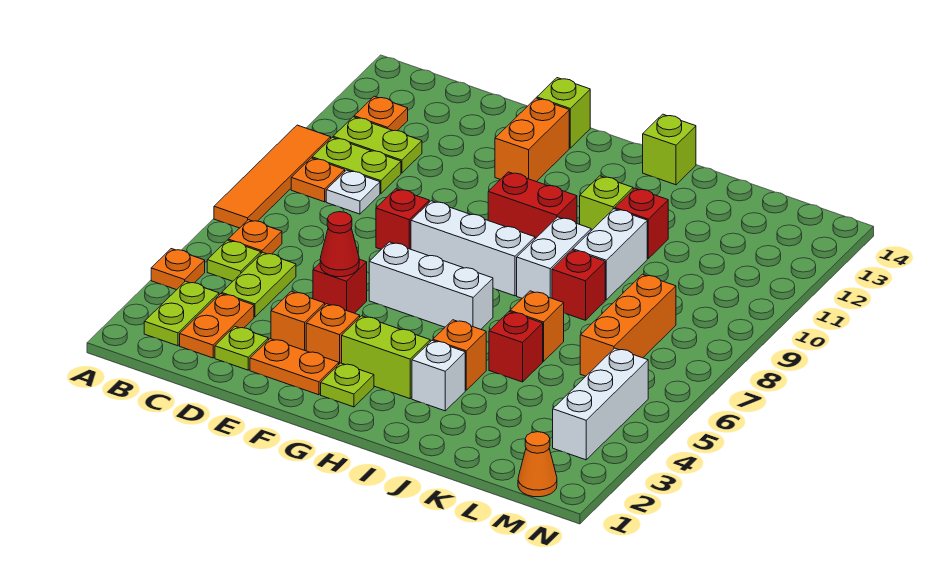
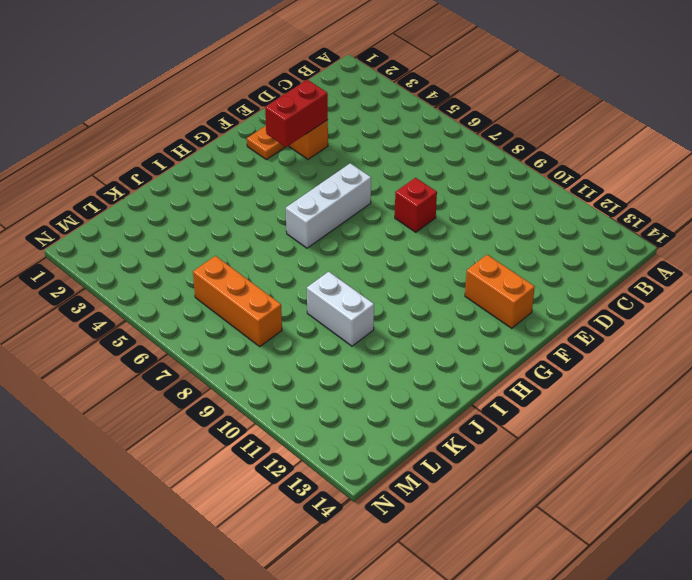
red brick E3:F3 level 2 -> red brick G10:H10 level 1
none -> orange plate A4 level 1
none -> orange tile A7:A10 level 1
none -> lime plate B2:B3 level 1
none -> lime plate B5 level 1

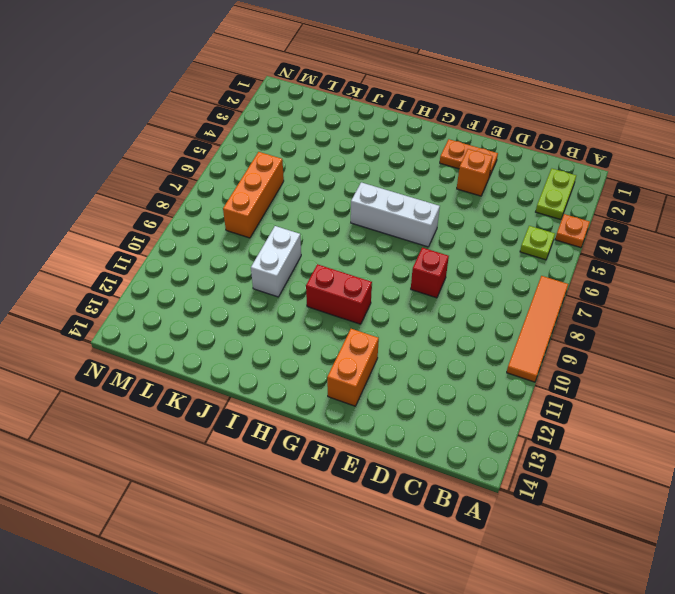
none -> orange plate B6 level 1
none -> orange plate B9 level 1
none -> lime plate B10:C10 level 1
none -> lime plate B11:C11 level 1

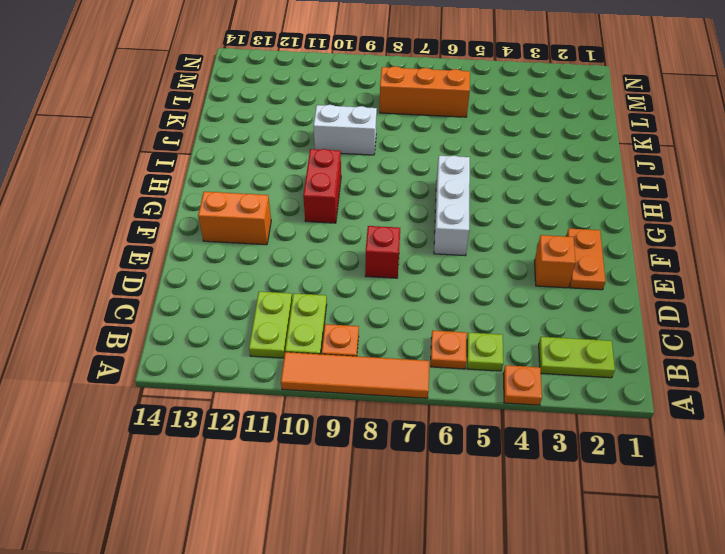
none -> orange plate B12 level 1
none -> orange plate C2:C3 level 1
none -> lime plate C4:C5 level 1
none -> white plate C9 level 1

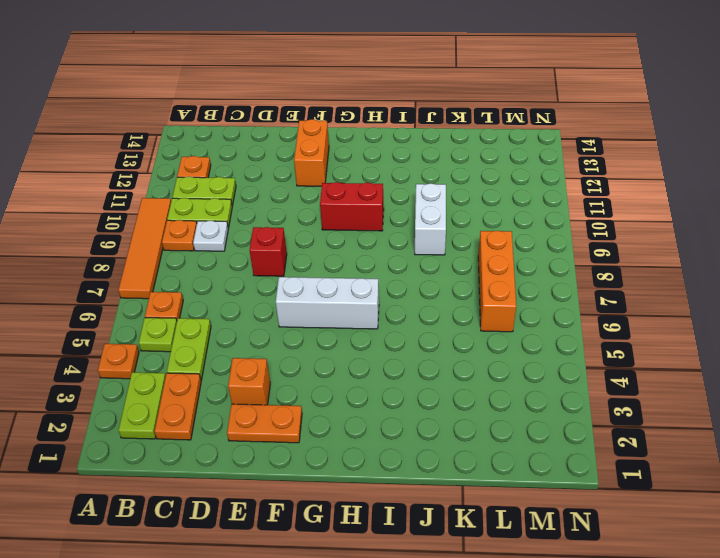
none -> lime plate D2 level 1
none -> red brick E5 level 1
none -> orange brick F3 level 1
none -> white brick F8:H8 level 1

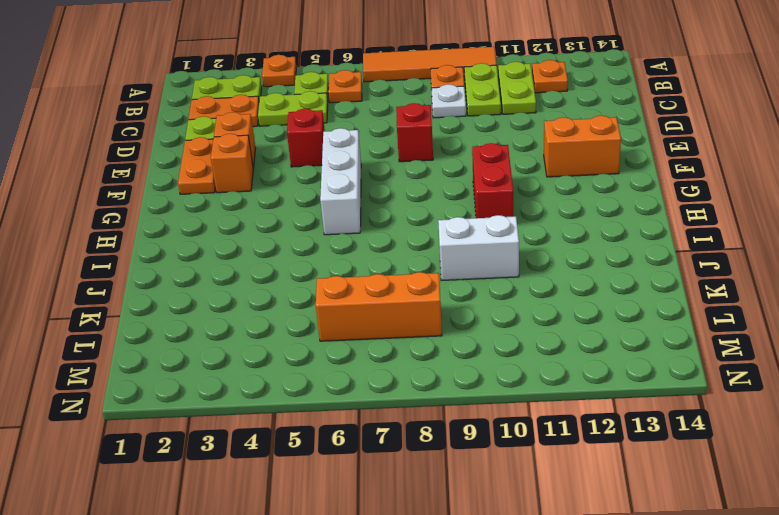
none -> white brick F8:H8 level 1
none -> lime brick F14 level 1
none -> lime plate G2 level 1
none -> lime brick G3:H3 level 1

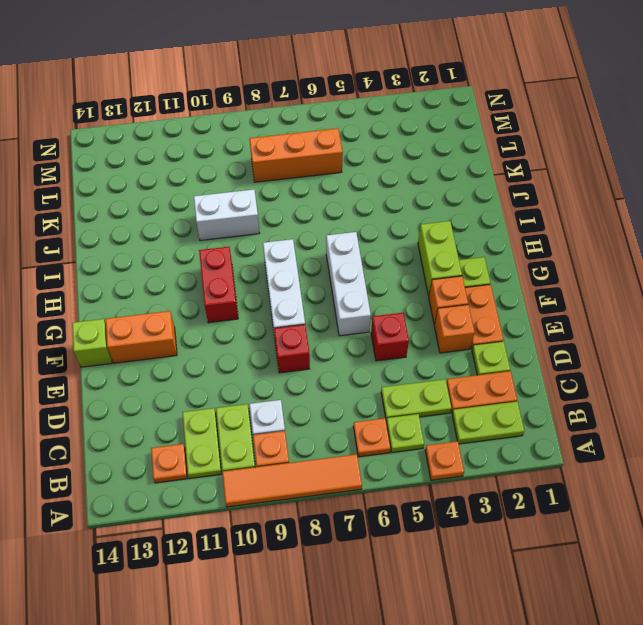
none -> white brick I3 level 1
none -> orange brick I4 level 1
none -> white brick I8:I9 level 1
none -> lime brick I11 level 1

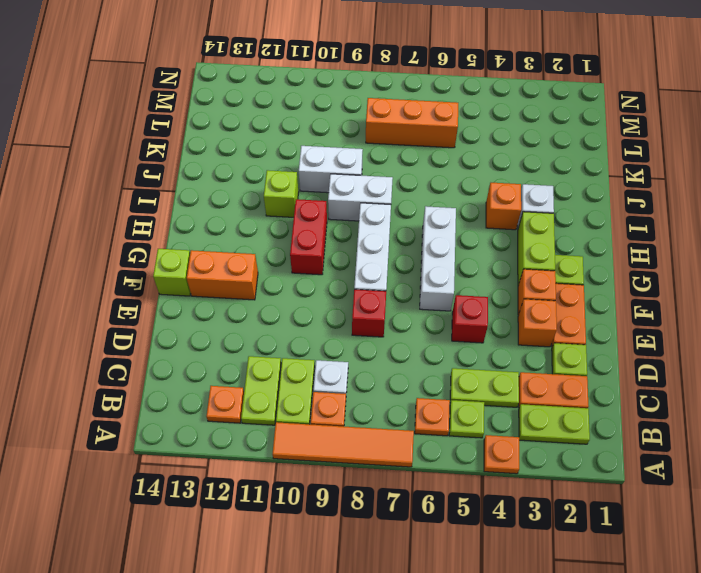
none -> lime brick I14 level 1
none -> red brick J5 level 1
none -> orange brick J6 level 1
none -> red brick J8 level 1

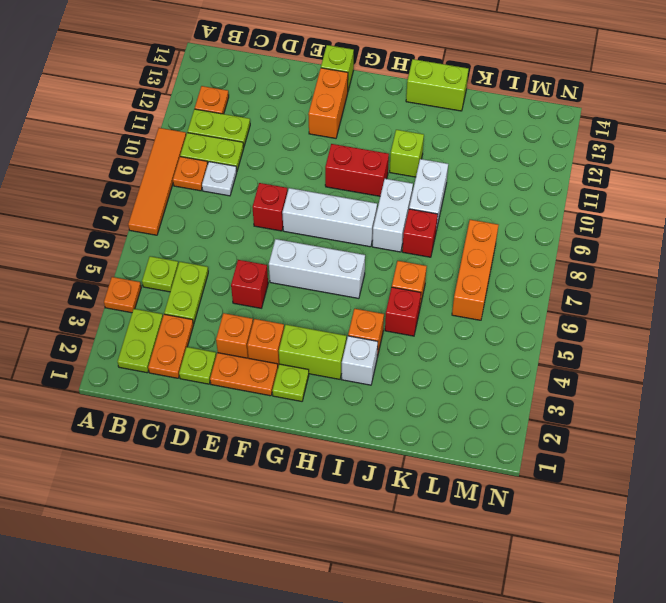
lime brick I14:J14 level 1 -> lime brick I14 level 1
none -> orange plate B6 level 1
none -> red brick J11 level 1
none -> orange cone M1 level 1
none -> white brick M3:M5 level 1

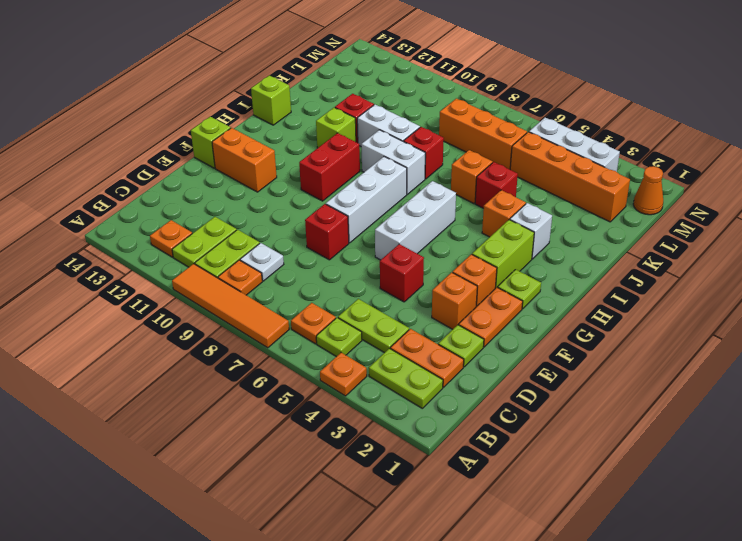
orange brick L2:L5 level 1 -> none
none -> red cone E5 level 2

